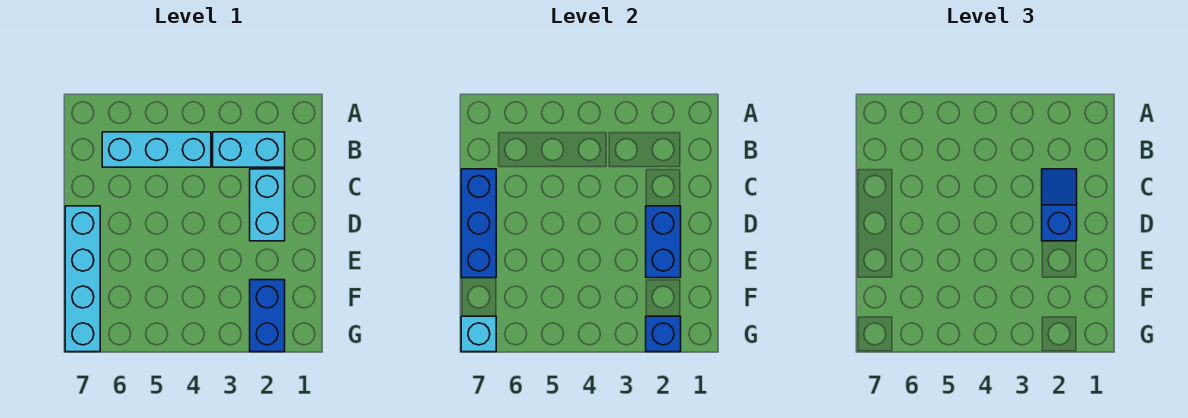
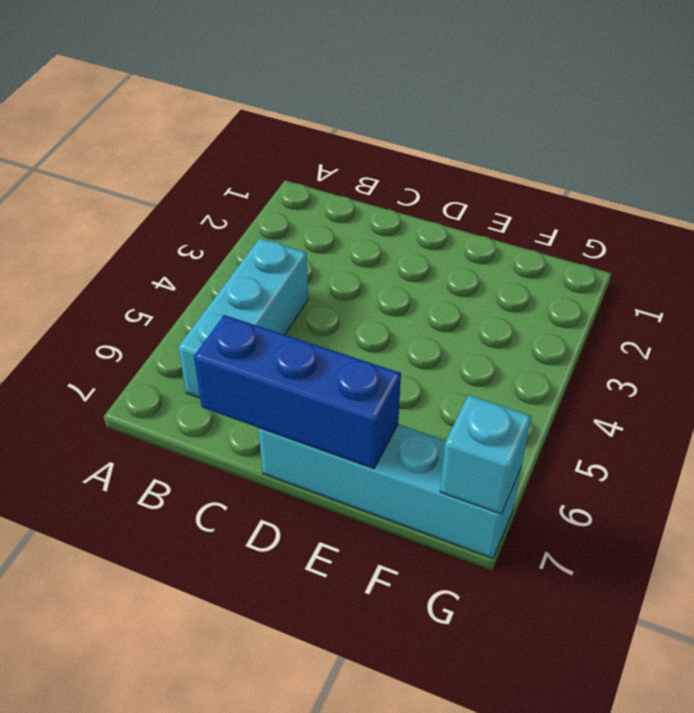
none -> cyan brick B2:B3 level 1
none -> cyan brick C2:D2 level 1

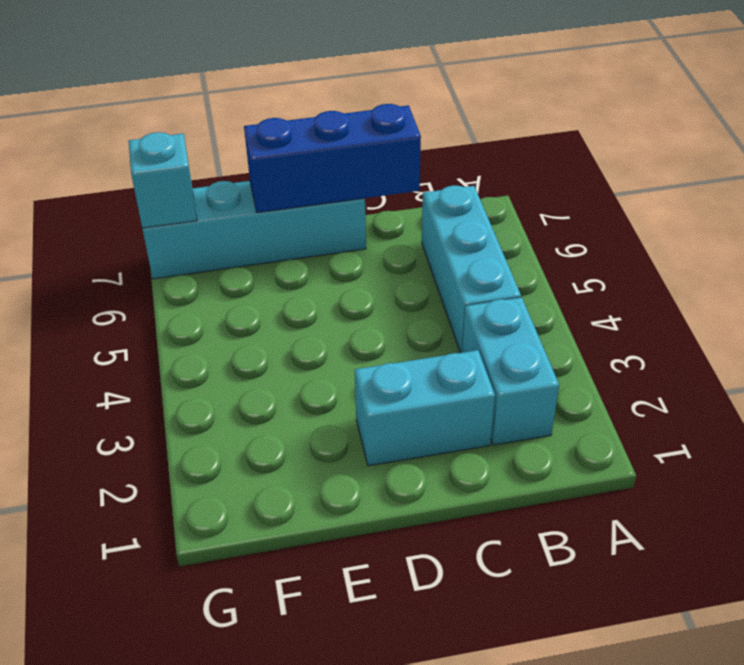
none -> blue brick F2:G2 level 1
none -> blue brick D2:E2 level 2

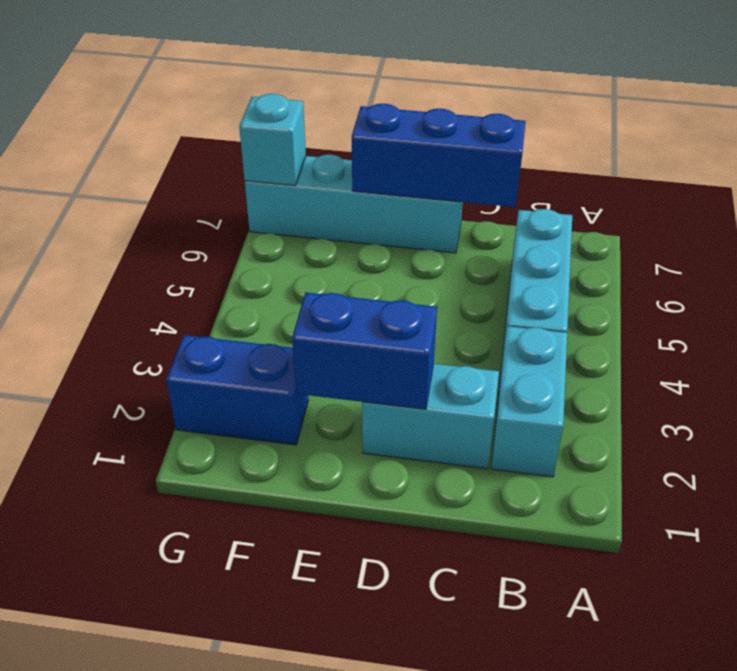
none -> blue brick G2 level 2
none -> blue slope C2:D2 level 3 top D

